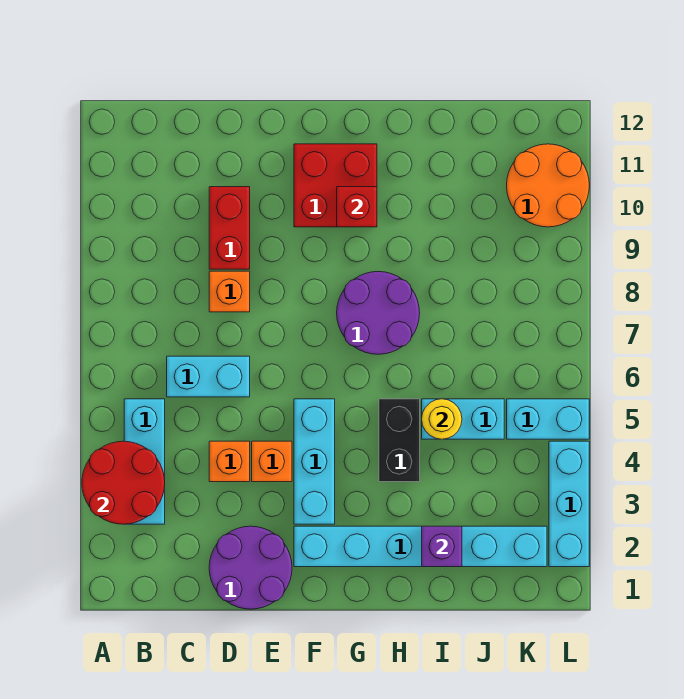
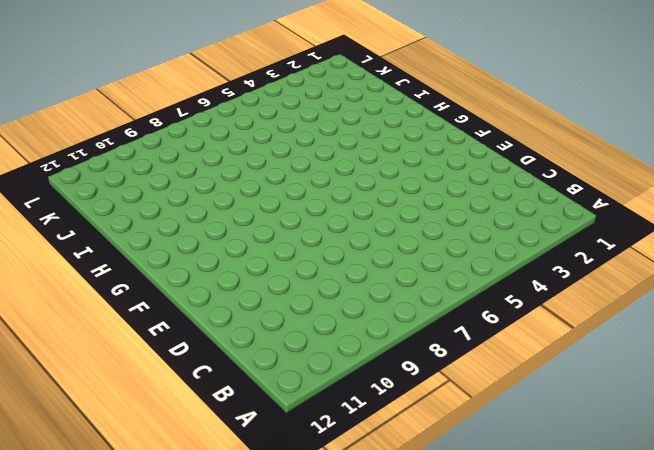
none -> cyan brick B3:B5 level 1
none -> cyan brick C6:D6 level 1
none -> purple round brick D1:E2 level 1

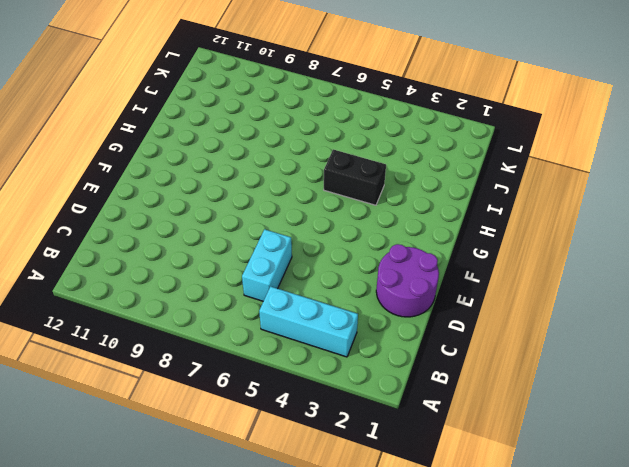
none -> orange brick D4 level 1
none -> orange brick D8 level 1
none -> red brick D9:D10 level 1

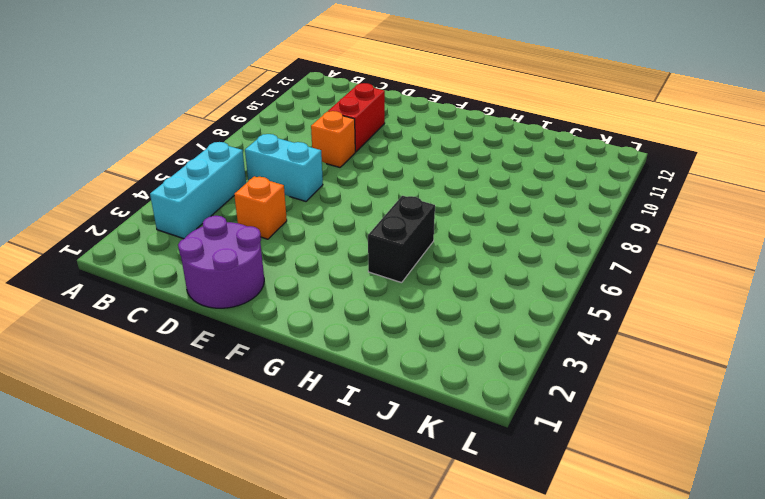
none -> orange brick E4 level 1
none -> cyan brick F2:K2 level 1
none -> cyan brick F3:F5 level 1

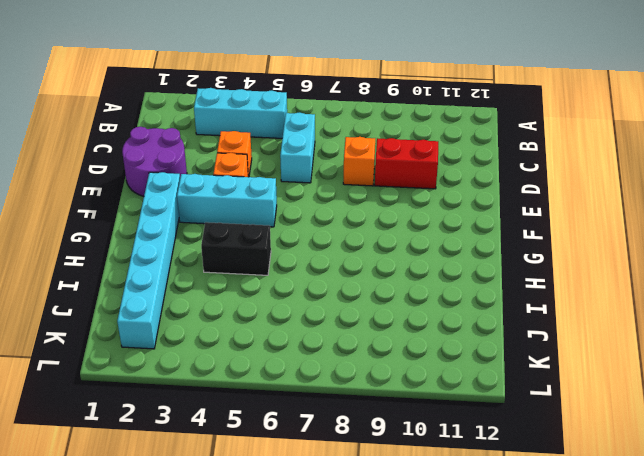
none -> red brick F10:G11 level 1
none -> purple round brick G7:H8 level 1
none -> cyan brick I5:J5 level 1

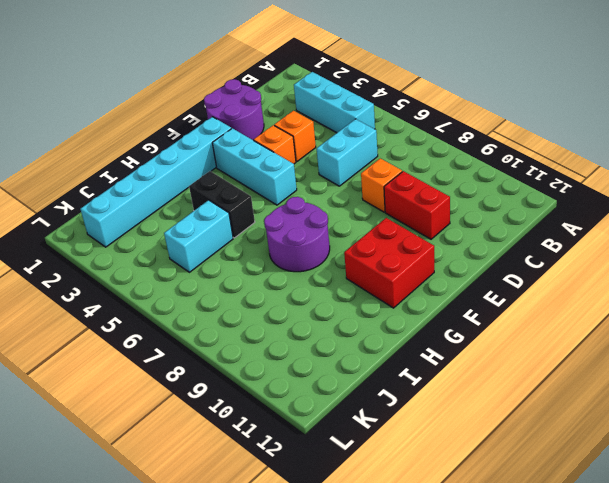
none -> cyan brick K5:L5 level 1
none -> orange round brick K10:L11 level 1
none -> cyan brick L2:L4 level 1

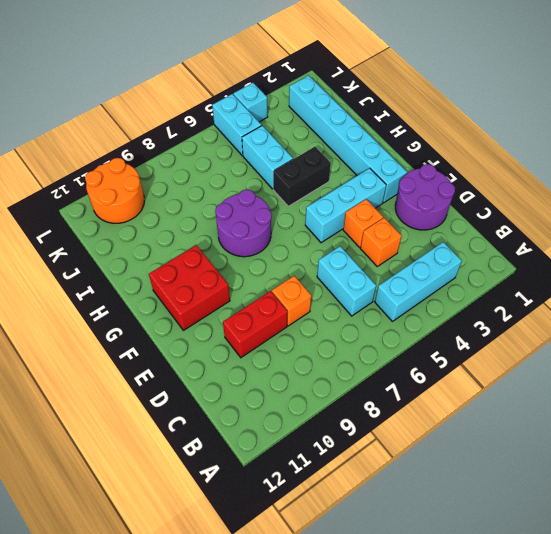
cyan brick L4 level 1 -> cyan brick L2:L4 level 1
none -> red round brick A3:B4 level 2
none -> red brick G10 level 2
none -> purple brick I2 level 2

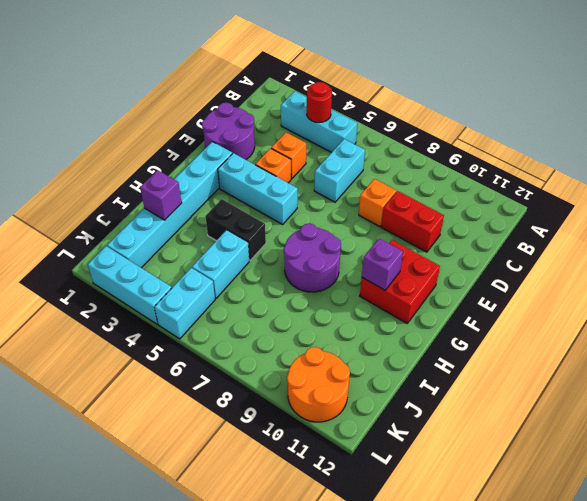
red round brick B4 level 2 -> red round brick A3:B4 level 2
purple brick G10 level 2 -> red brick G10 level 2
none -> yellow round brick I5 level 2

